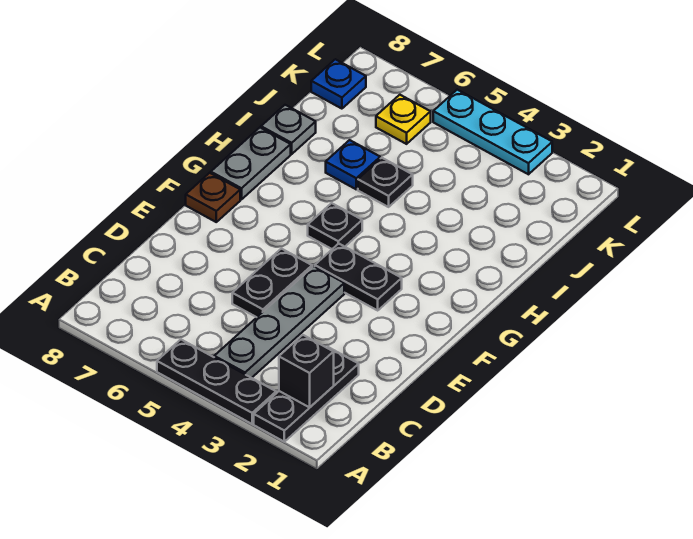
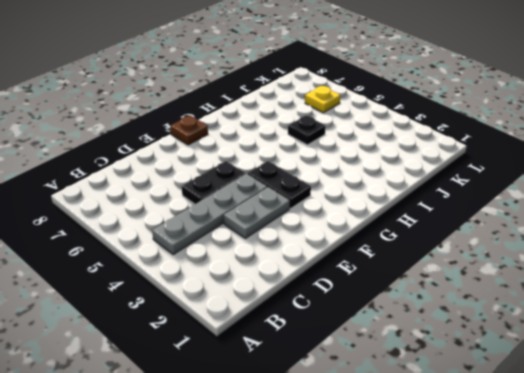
grey plate D3:E3 level 1 -> grey plate G8:H8 level 1
none -> black plate A2:C2 level 1
none -> black plate A3:A5 level 1
none -> black plate G5 level 1

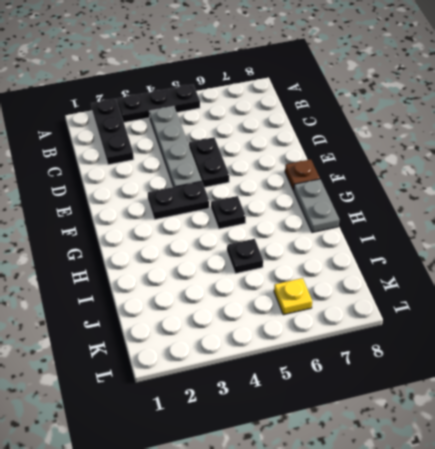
none -> blue plate I6 level 1
none -> grey plate I8 level 1
none -> blue plate K8 level 1

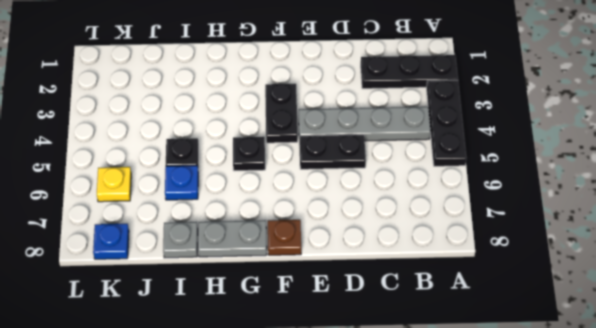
none -> cyan plate L3:L5 level 1
none -> black brick B2 level 2

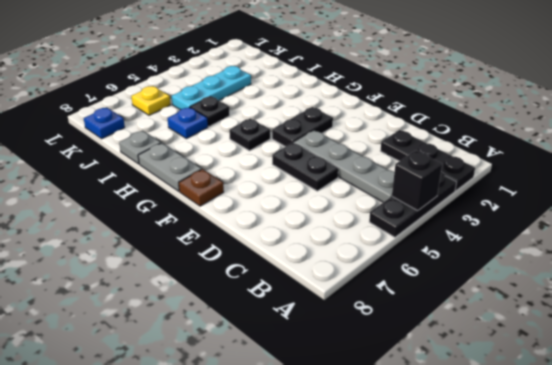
black brick A4 level 2 -> black brick B2 level 2
cyan plate J3:J5 level 1 -> cyan plate L3:L5 level 1

